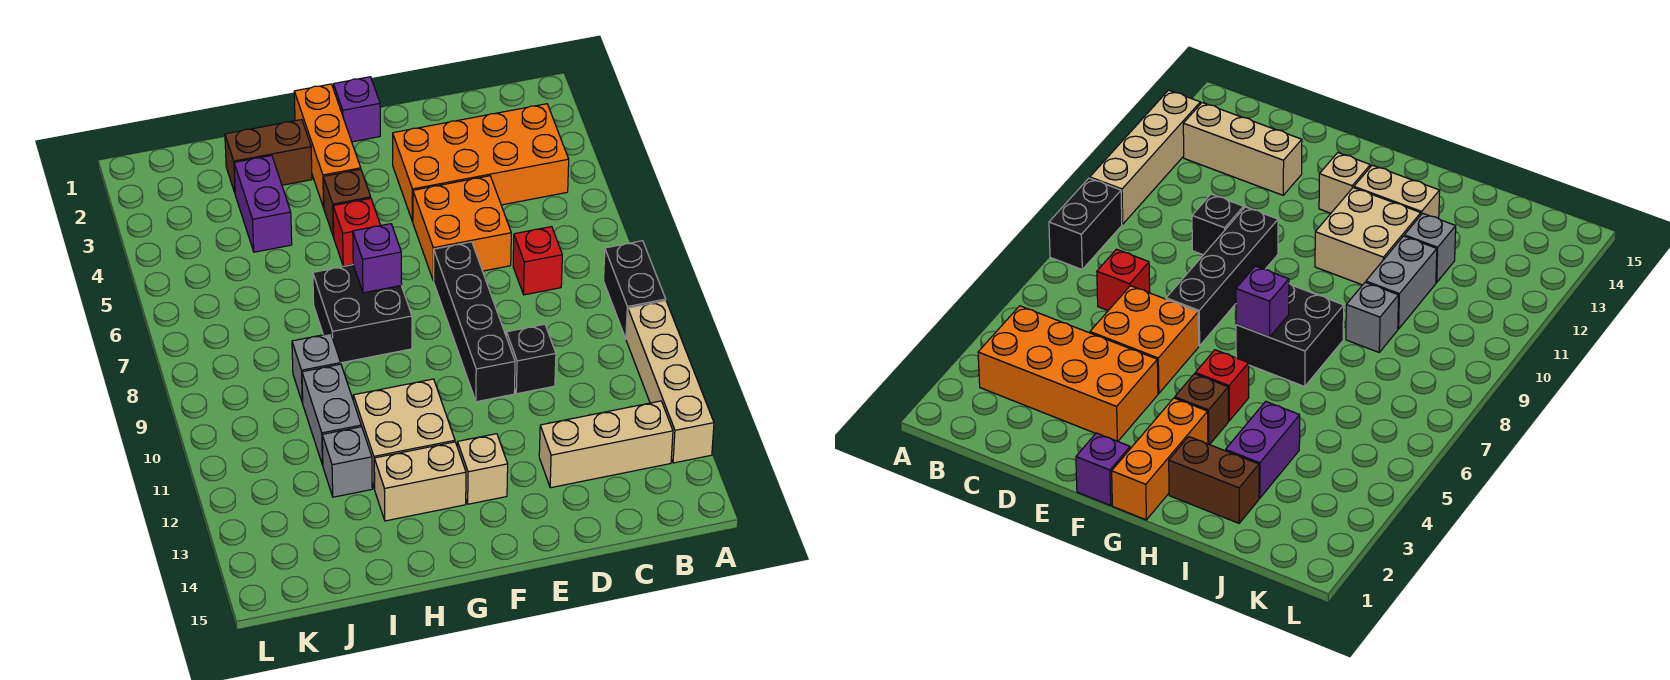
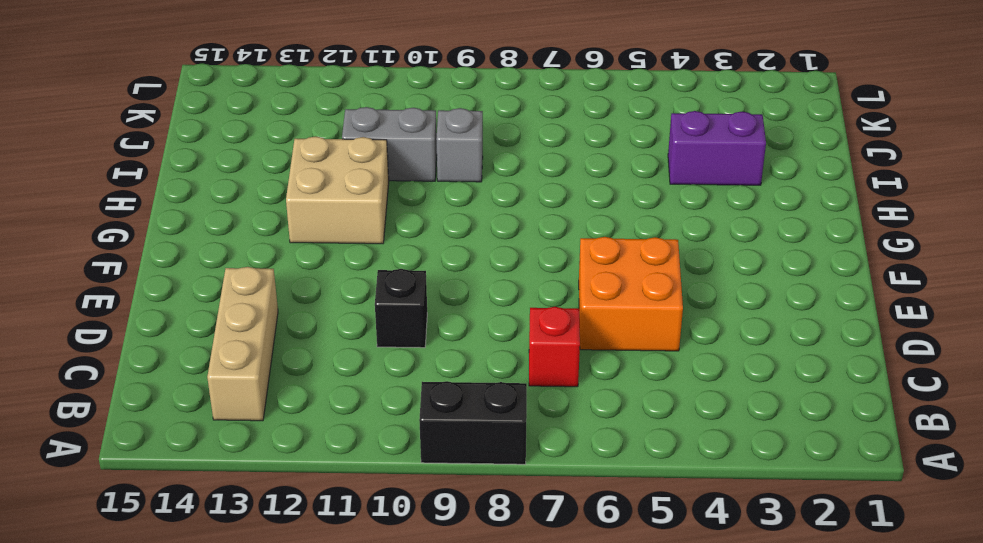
none -> tan brick A10:A13 level 1
none -> orange brick B3:E4 level 1
none -> black brick E7:E10 level 1

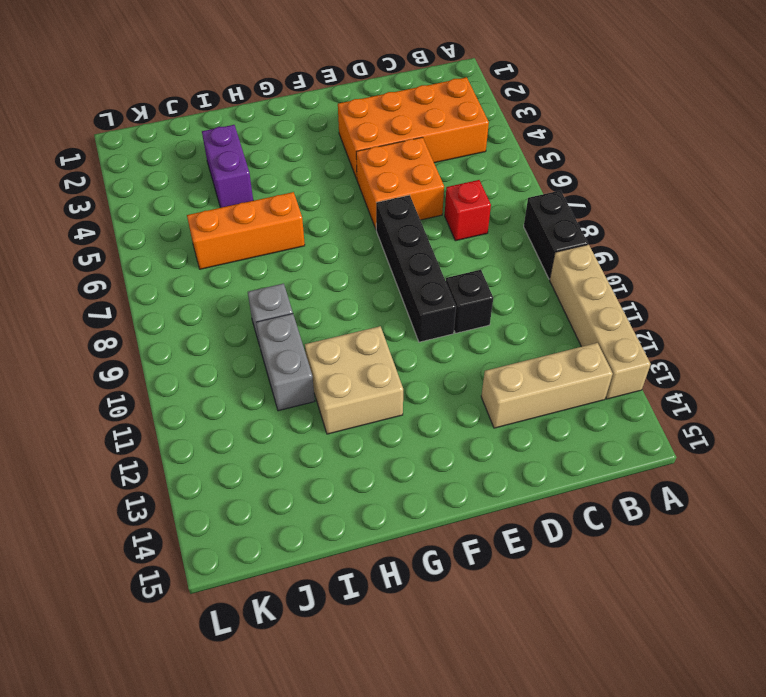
orange brick H6:J6 level 1 -> orange brick G1:G3 level 1
none -> purple brick F1 level 1
none -> tan brick F13 level 1
none -> brown brick G4 level 1

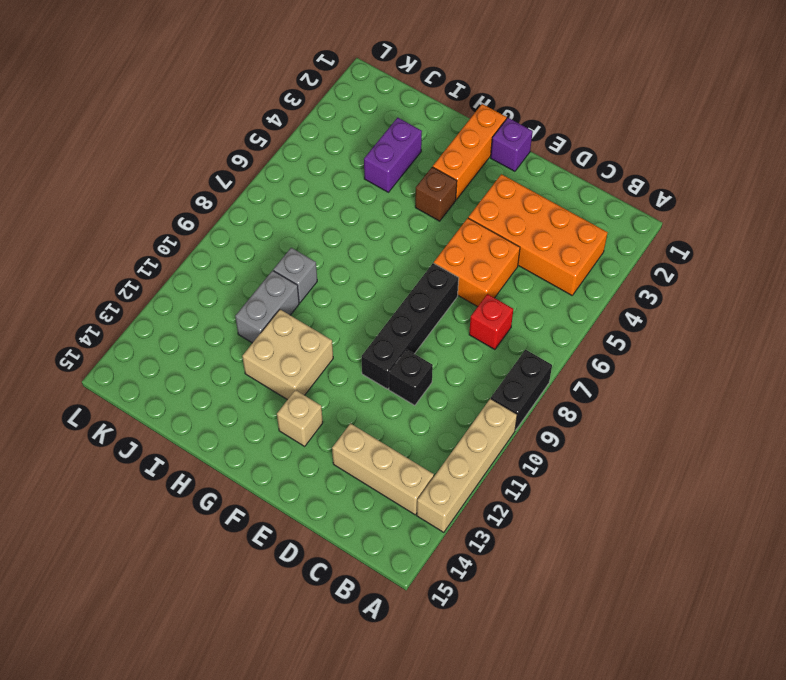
none -> red brick G5 level 1
none -> black brick G7:H8 level 1
none -> tan brick G13:H13 level 1

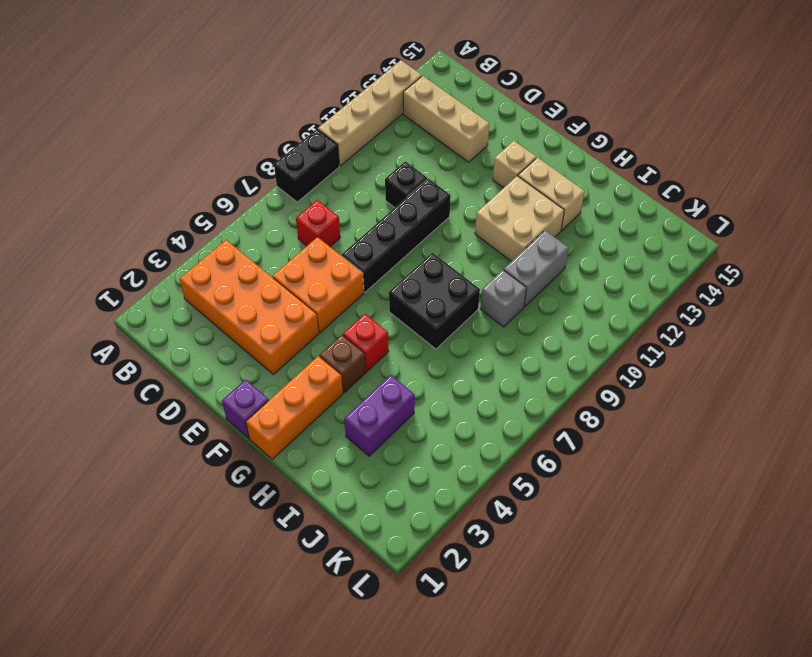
none -> brown brick H2:I2 level 1
none -> grey brick I12 level 1
none -> purple brick G7 level 2

